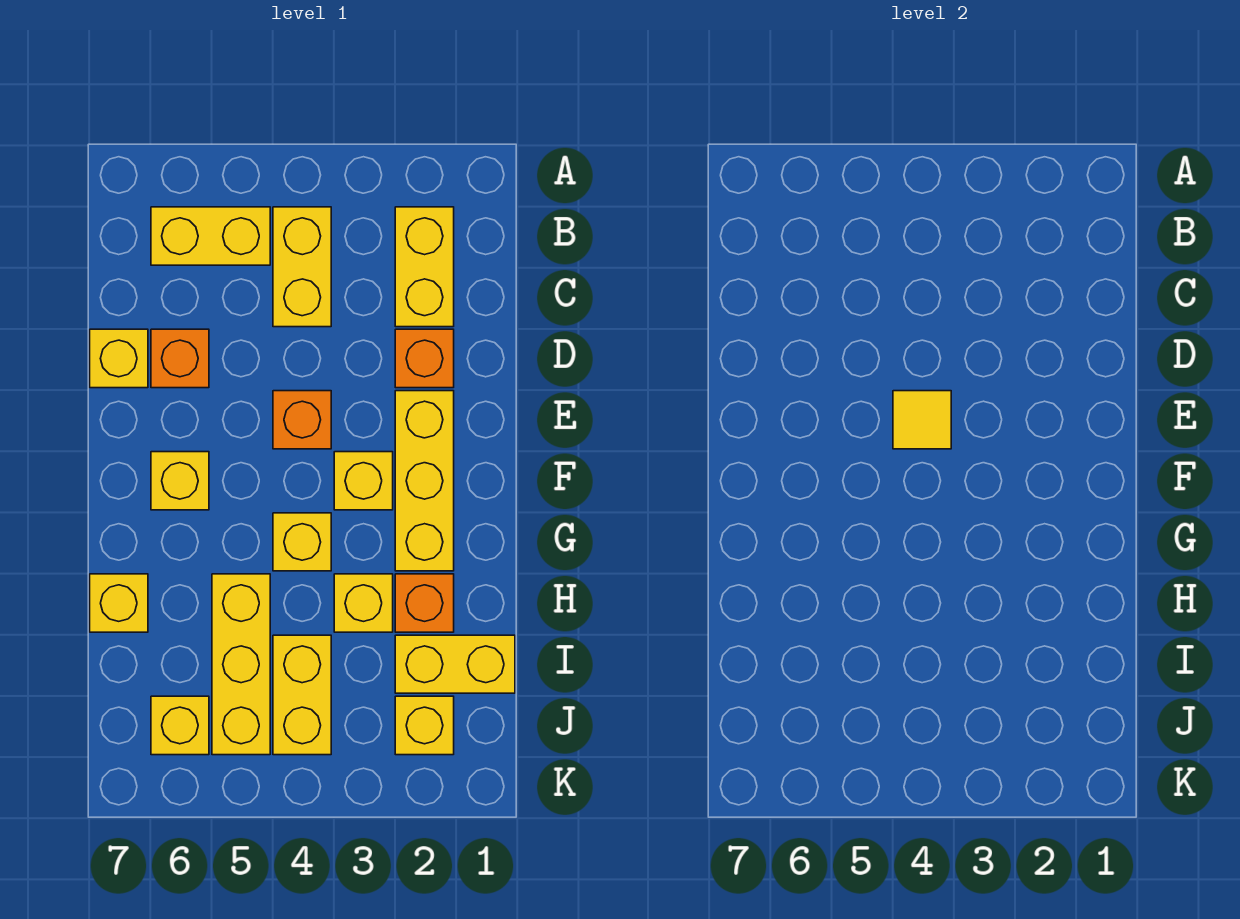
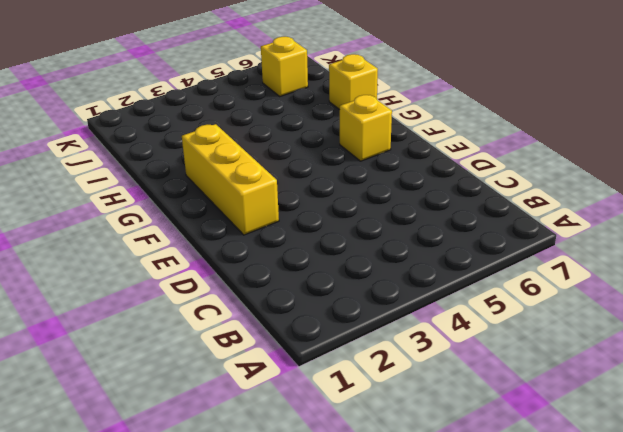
none -> yellow brick B2:C2 level 1
none -> yellow brick B4:C4 level 1
none -> yellow brick B5:B6 level 1

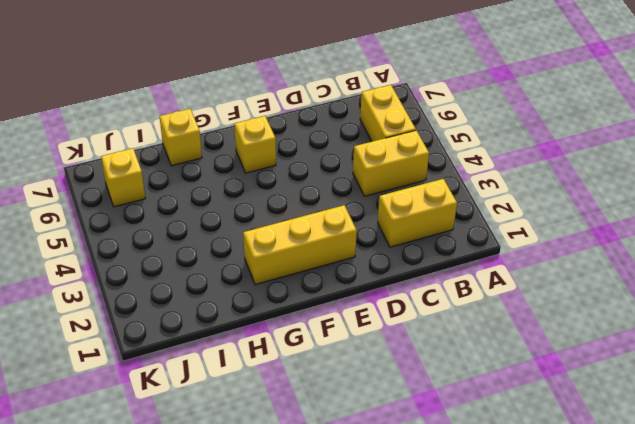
none -> orange brick D2 level 1
none -> orange brick D6 level 1
none -> yellow brick D7 level 1

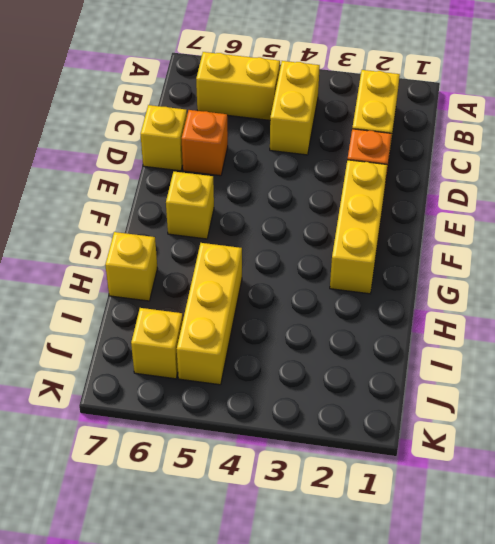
none -> orange brick E4 level 1
none -> yellow brick F3 level 1
none -> yellow brick G4 level 1

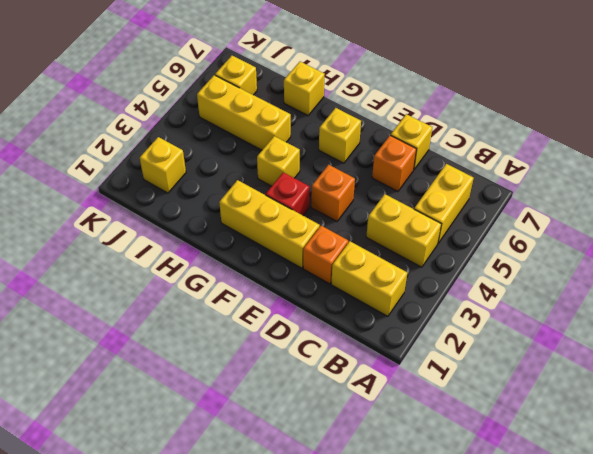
red brick F3 level 1 -> yellow brick F3 level 1
none -> orange brick H2 level 1
none -> yellow brick H3 level 1
none -> yellow brick I1:I2 level 1

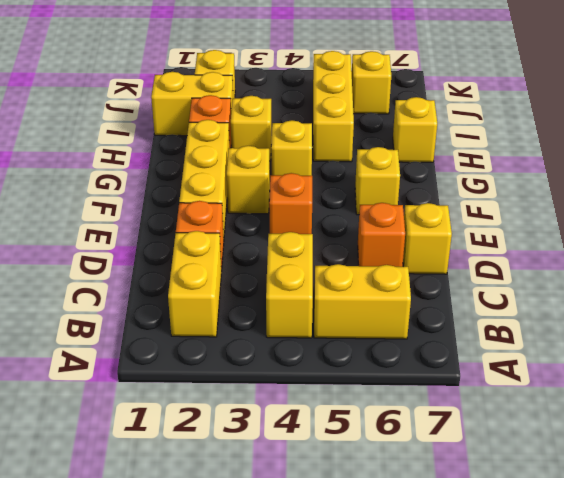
none -> yellow brick I4:J4 level 1
none -> yellow tile E4 level 2

